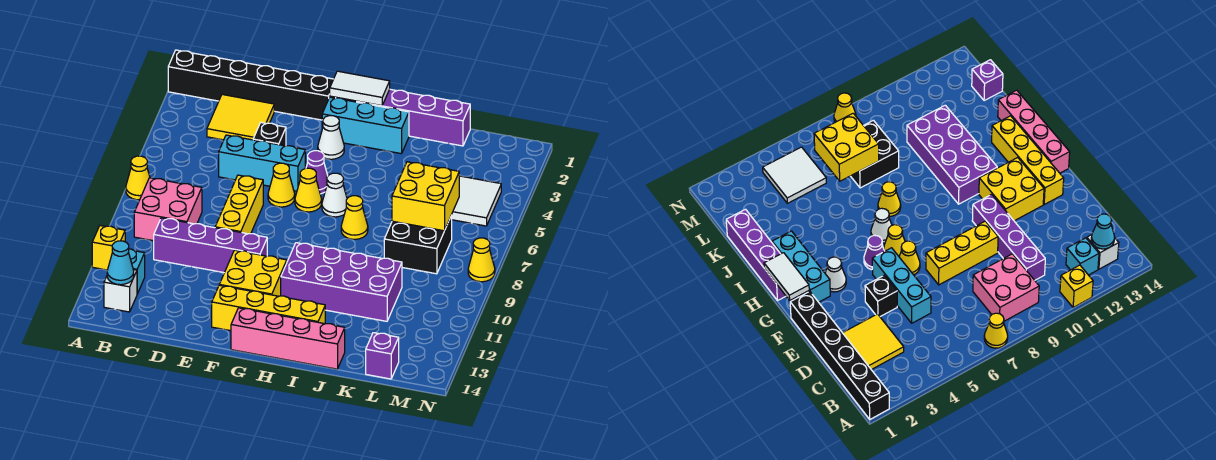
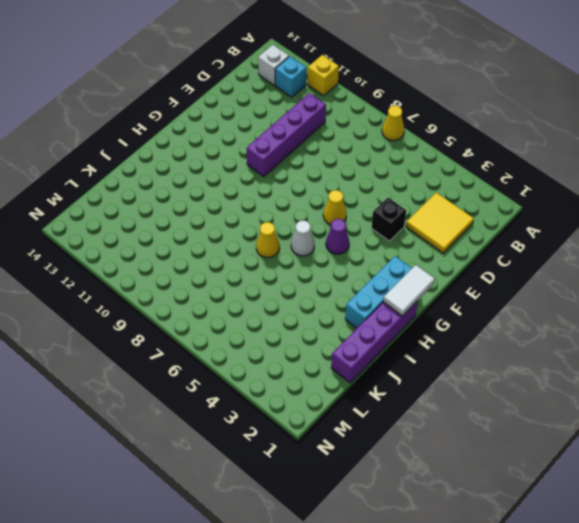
none -> black brick A1:F1 level 1
none -> pink brick B8:C9 level 1
none -> cyan brick D5:F5 level 1
none -> yellow brick E7:E9 level 1

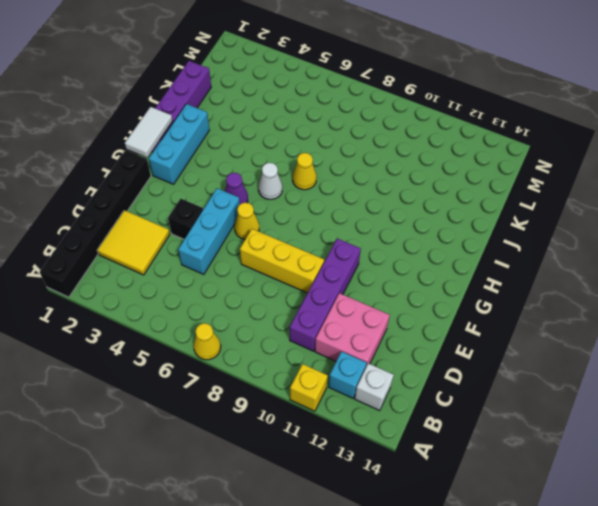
pink brick C11:D12 level 1 -> pink brick B8:C9 level 1
none -> yellow brick F11:G12 level 1
none -> yellow brick F13:I13 level 1
none -> white cone G3 level 1
none -> yellow cone G6 level 1

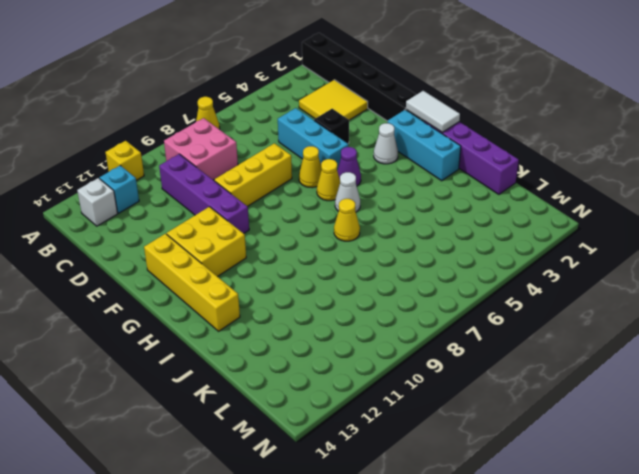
none -> pink brick G14:J14 level 1
none -> purple brick H10:K11 level 1
none -> black brick K7:L8 level 1
none -> white tile L4:M5 level 1

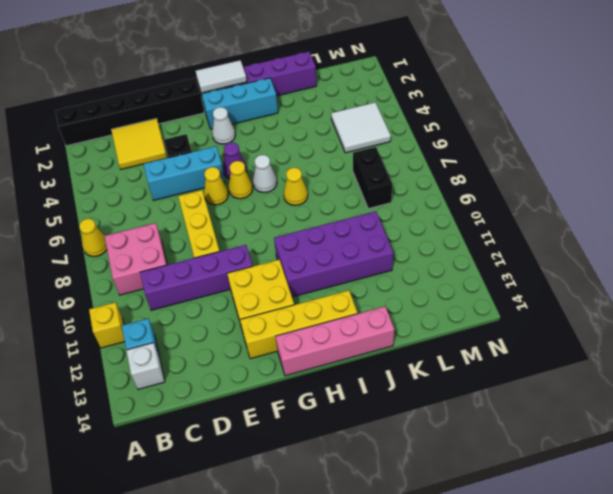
black brick L7:L8 level 1 -> black brick K7:L8 level 1
none -> purple brick L14 level 1
none -> yellow cone N8 level 1
none -> cyan cone B13 level 2
none -> yellow brick K6:L7 level 2

